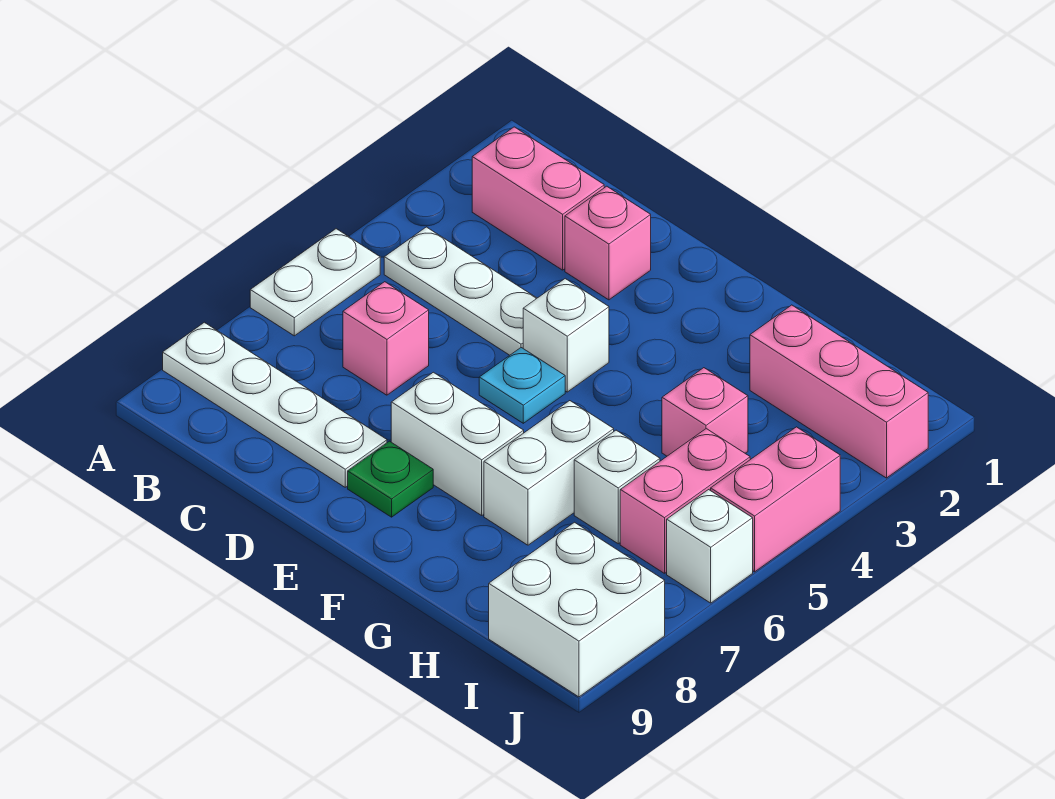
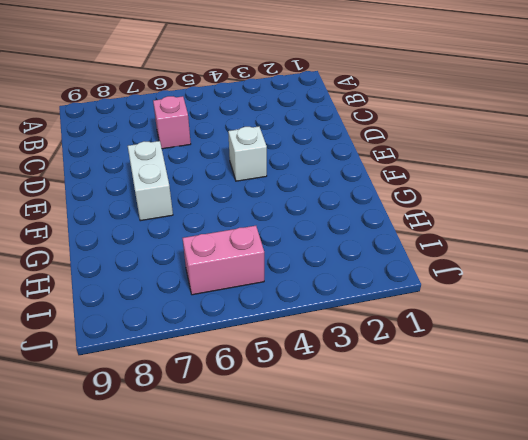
none -> white plate A5:A6 level 1
none -> white plate A8:D8 level 1
none -> pink brick B2:C2 level 1

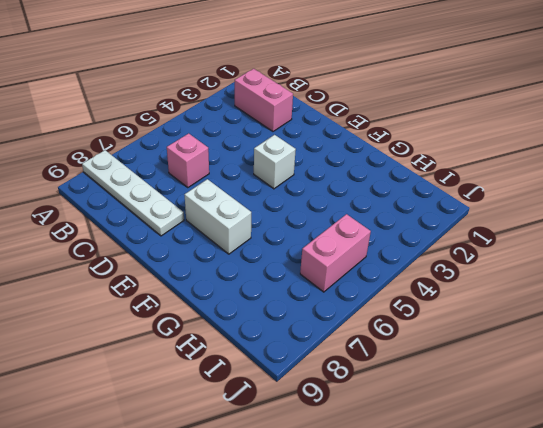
none -> white plate A5:A6 level 1
none -> white plate B4:D4 level 1
none -> pink brick D2 level 1

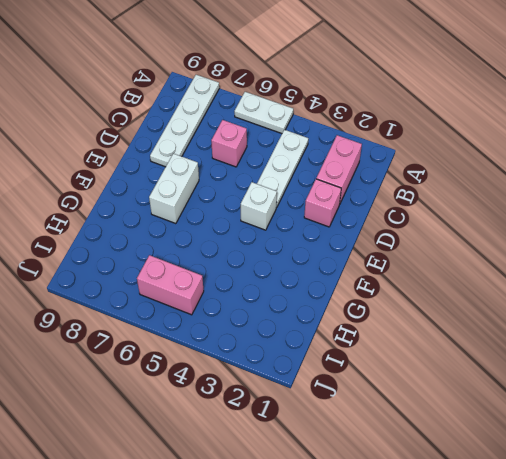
none -> cyan plate E5 level 1
none -> green plate E8 level 1
none -> white brick G6:G7 level 1

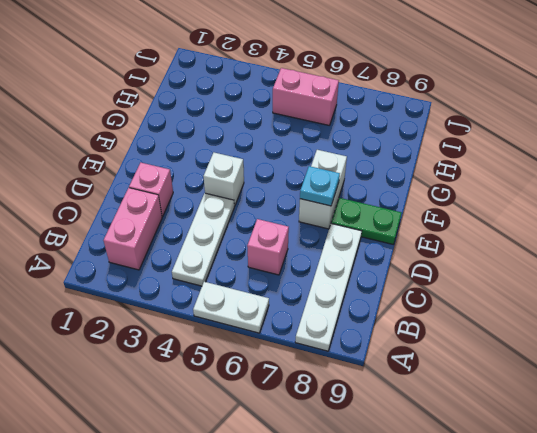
cyan plate E7 level 2 -> cyan plate E5 level 1
green plate E8:E9 level 1 -> green plate E8 level 1
none -> white brick G6:G7 level 1
none -> pink brick H2:J2 level 1
none -> pink brick H4 level 1

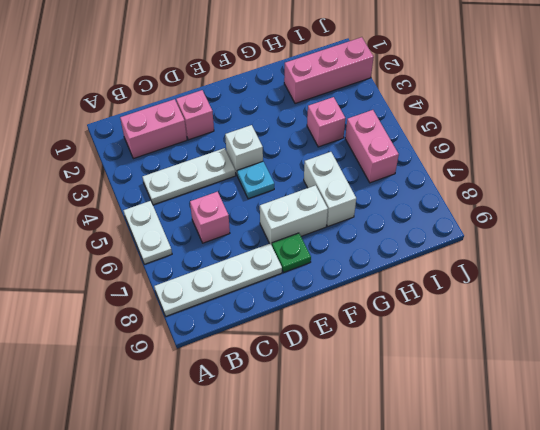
none -> white brick H6 level 1
none -> white brick I8:J9 level 1
none -> pink brick J4:J5 level 1

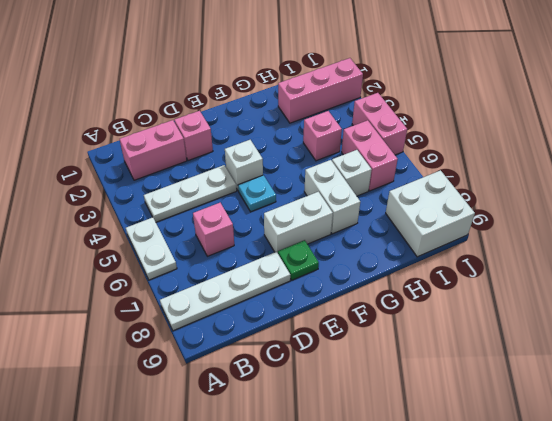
none -> white brick J6 level 1

